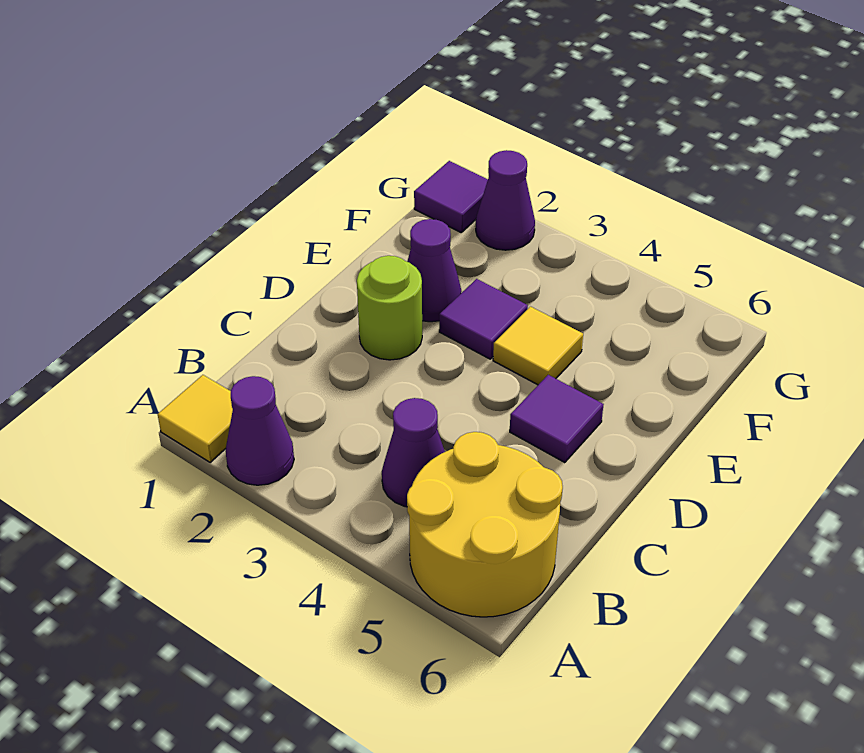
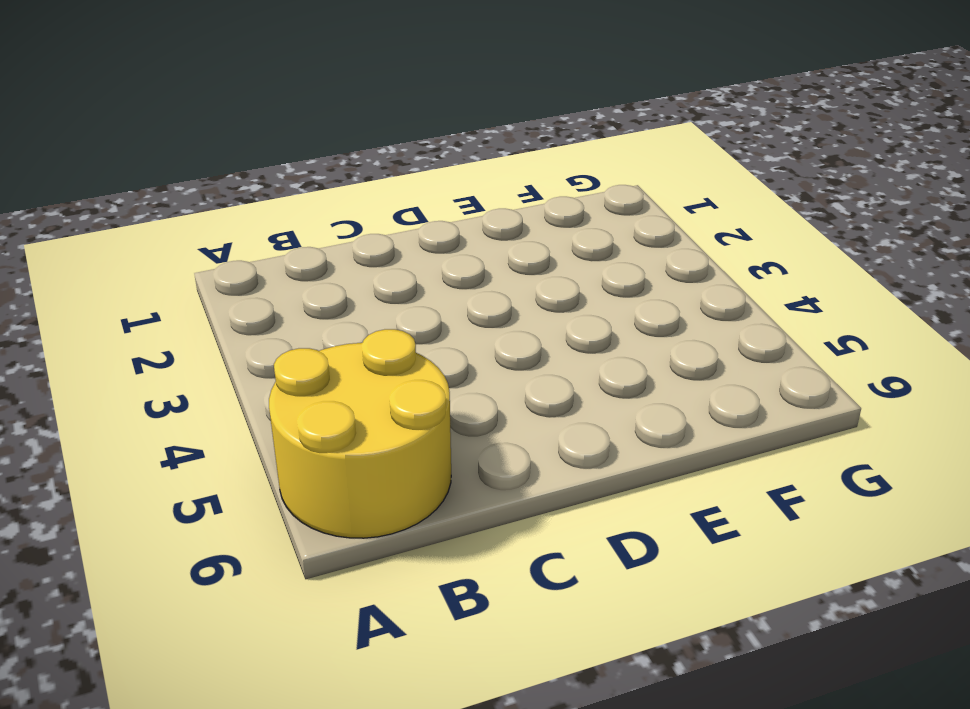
none -> yellow tile A1 level 1
none -> purple cone A2 level 1

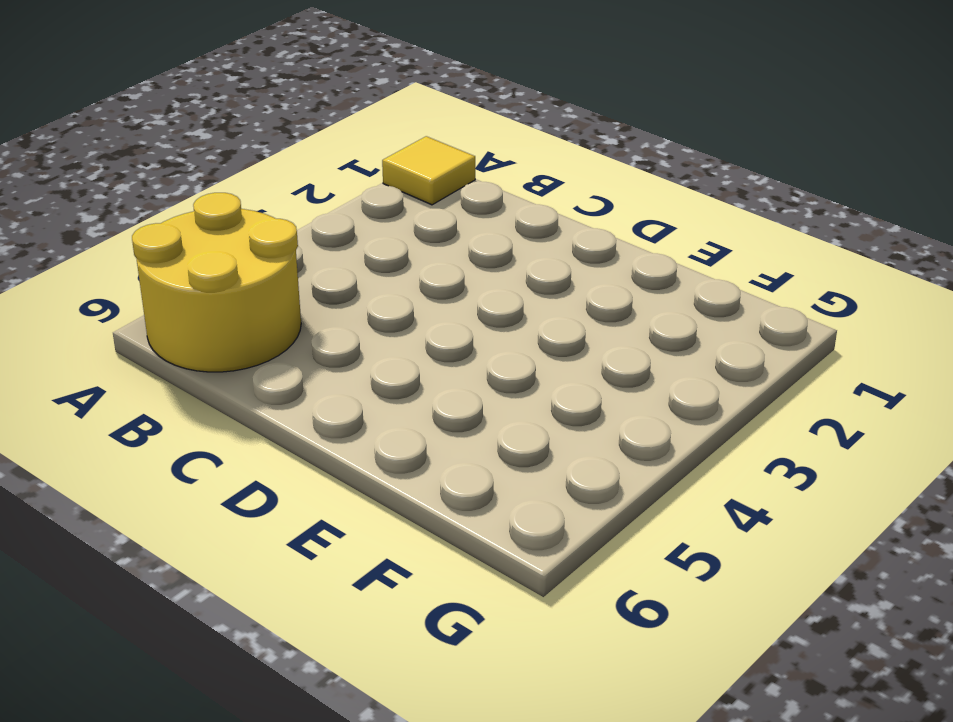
none -> purple cone A2 level 1
none -> purple cone B4 level 1

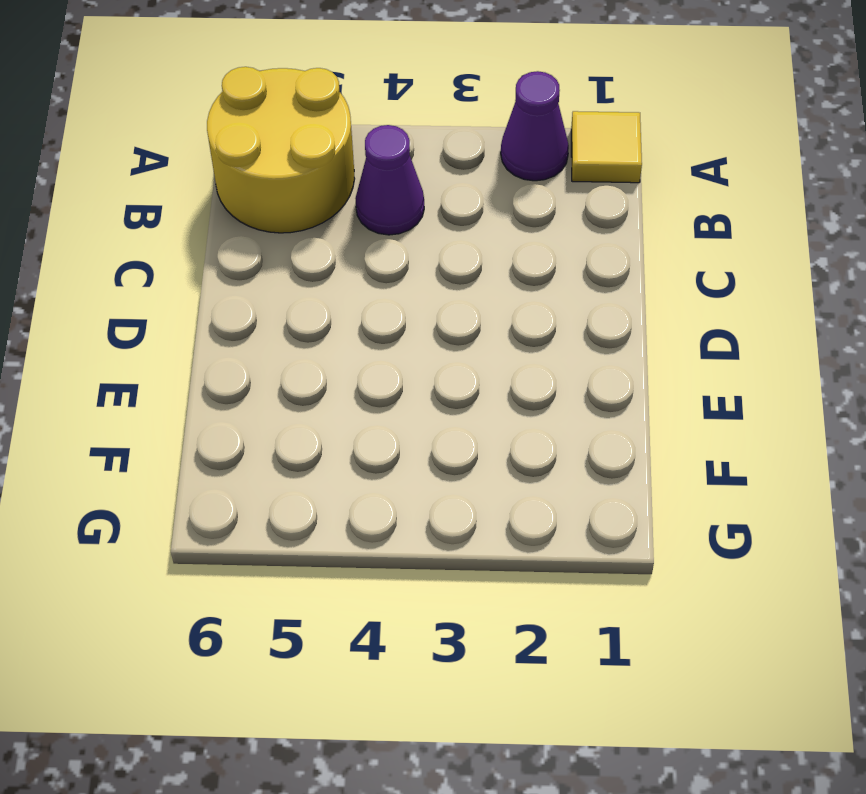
none -> lime round brick D2 level 1
none -> purple tile D5 level 1

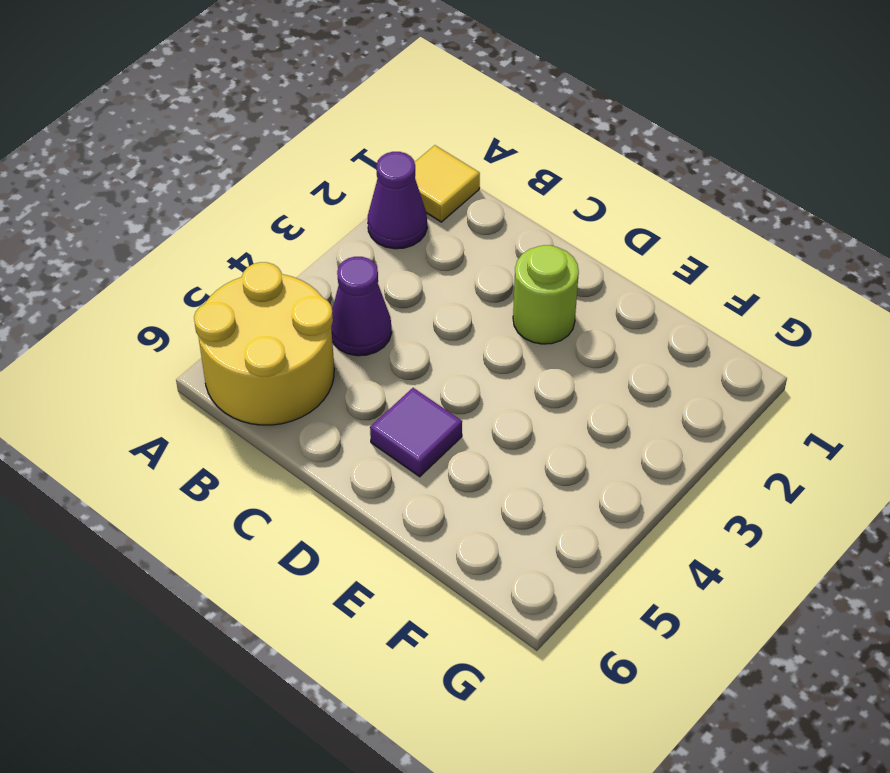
none -> purple cone E2 level 1
none -> purple tile E3 level 1

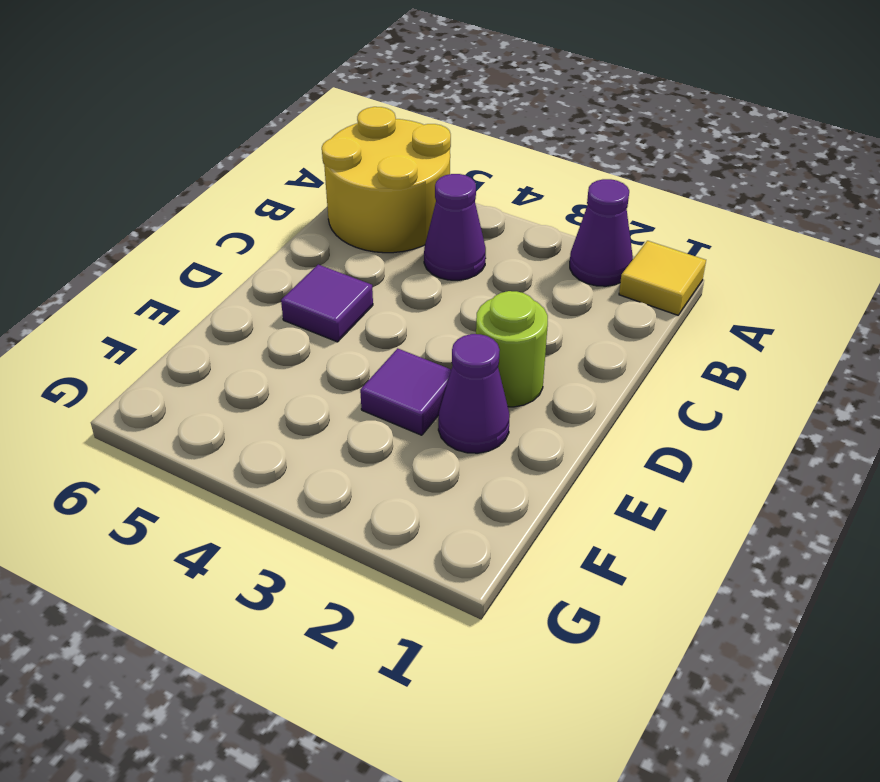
none -> yellow tile E4 level 1
none -> purple tile G1 level 1

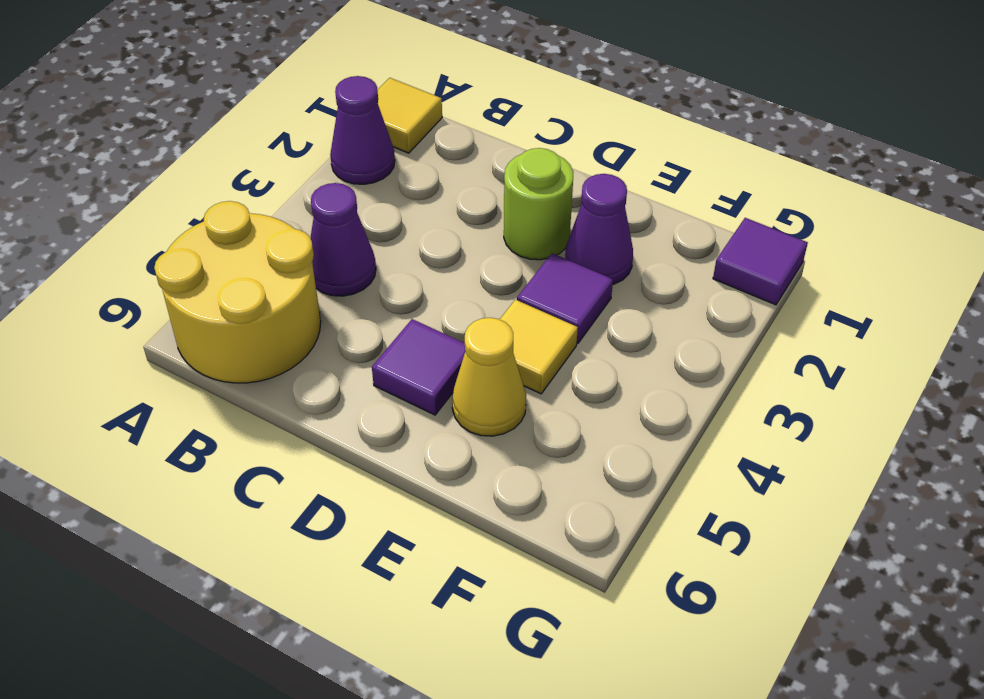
yellow cone E5 level 1 -> none
none -> purple cone G2 level 1

